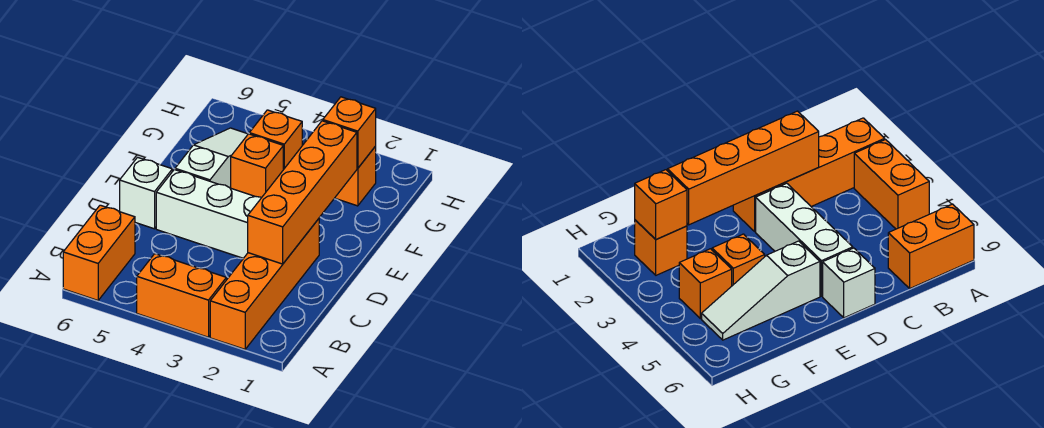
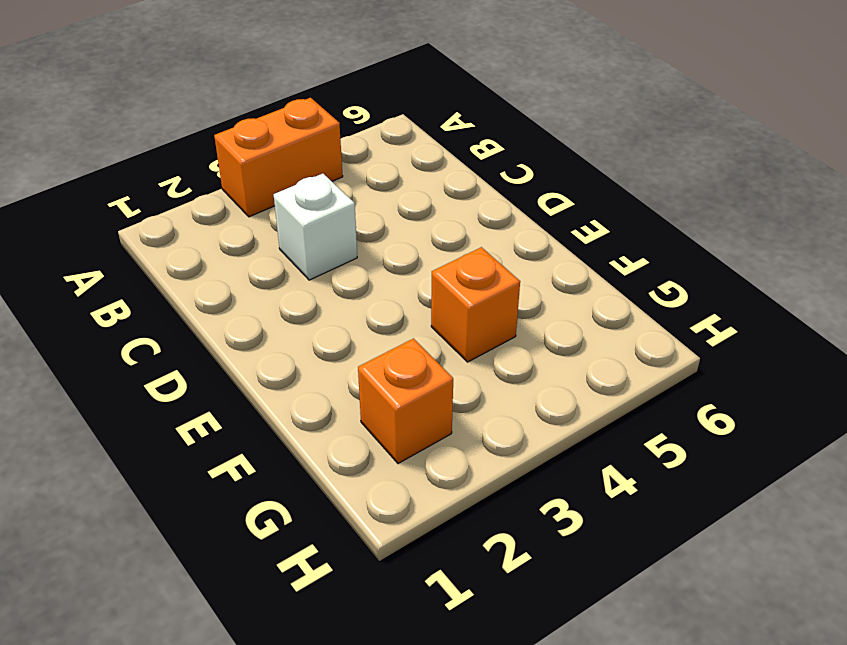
white brick C3 level 1 -> white brick D6 level 1
none -> orange brick A2:D2 level 1
none -> orange brick A6:B6 level 1

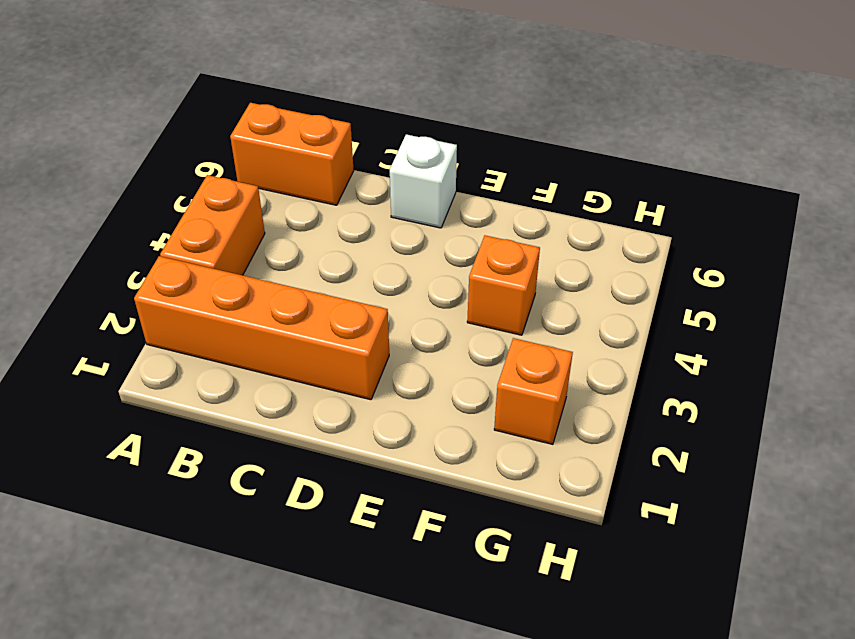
none -> white brick D3:D5 level 1
none -> white slope E5:G5 level 1 top E

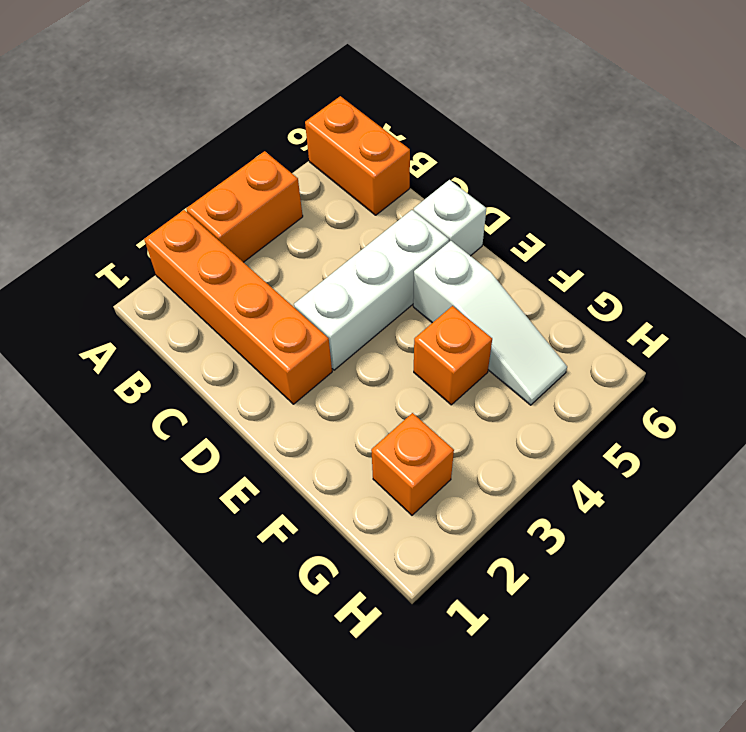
none -> orange brick G4 level 1
none -> orange brick C2:F2 level 2

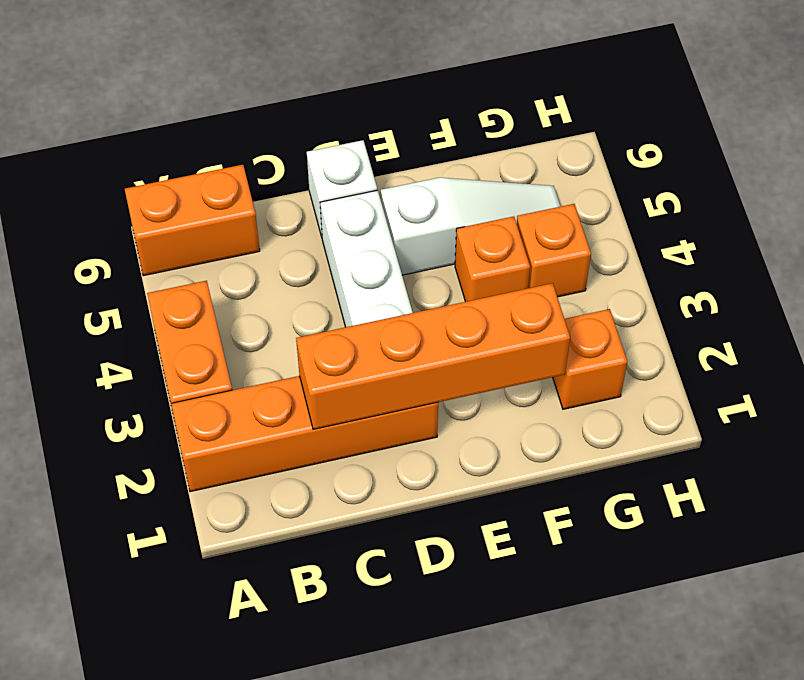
none -> orange brick G2 level 2

